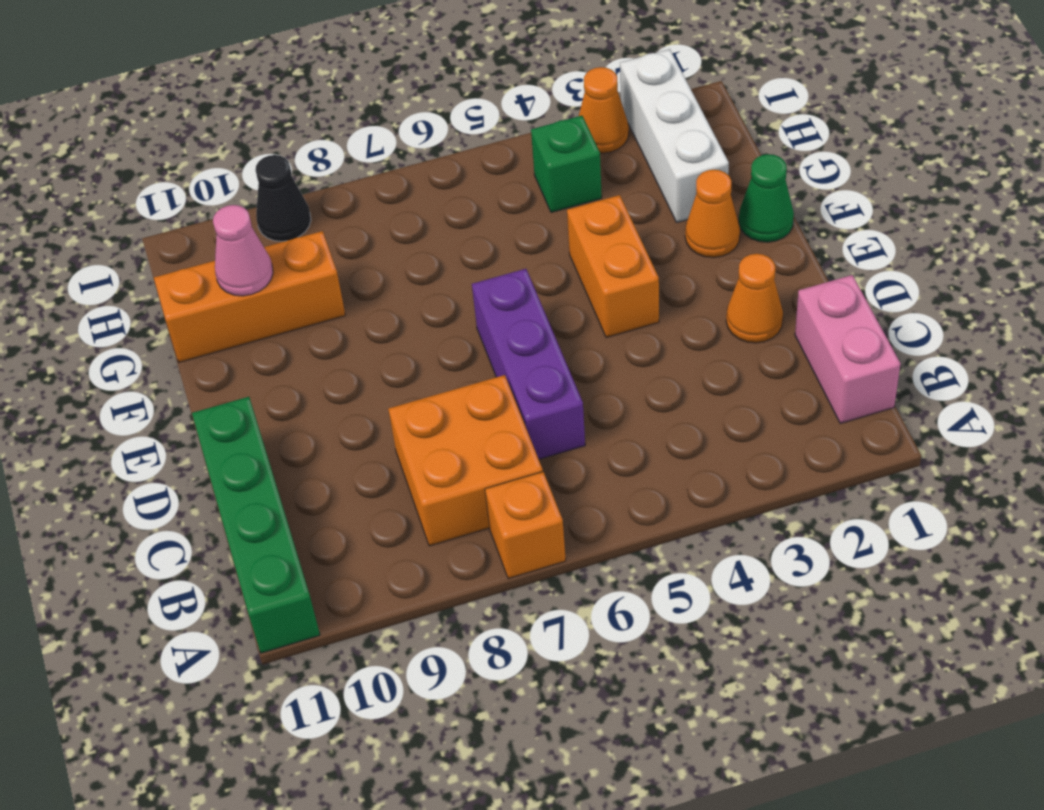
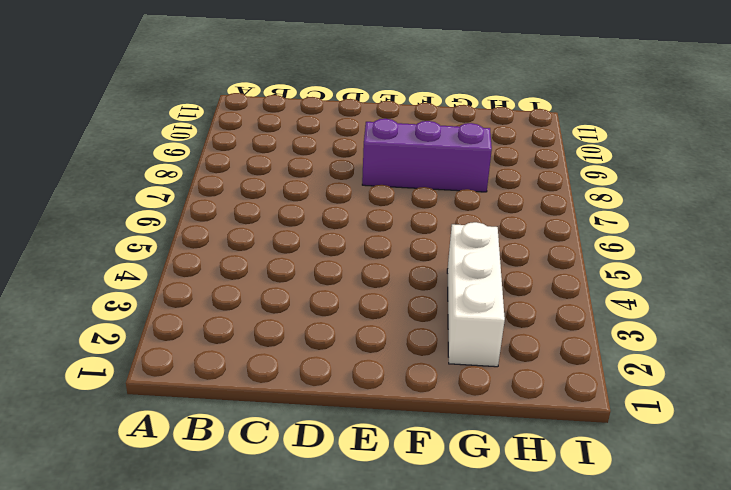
purple brick E8:G8 level 1 -> purple brick C6:E6 level 1
white brick G2:G4 level 1 -> white brick G2:I2 level 1
none -> orange brick A7 level 1
none -> green brick A11:D11 level 1
none -> pink brick B1:C1 level 1

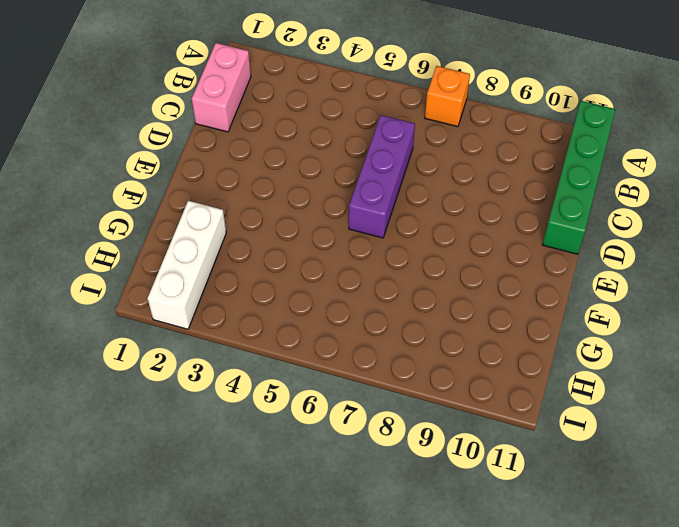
none -> orange brick B7:C8 level 1
none -> orange cone D2 level 1
none -> orange brick E4:F4 level 1

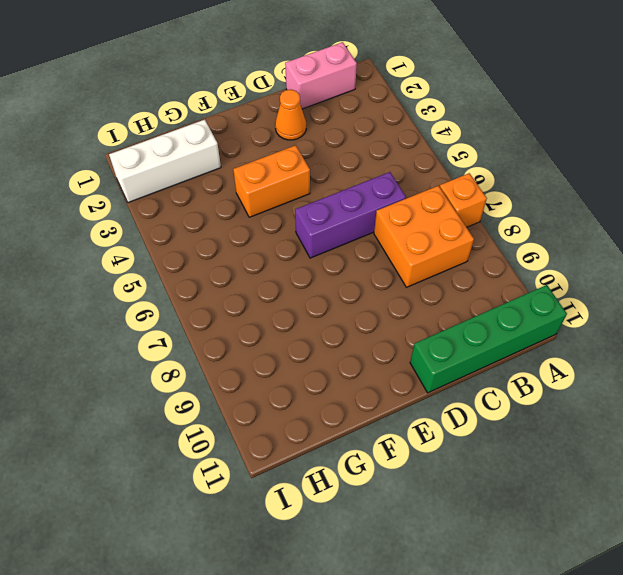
none -> green cone F1 level 1
none -> orange cone F2 level 1
none -> orange brick G9:G11 level 1

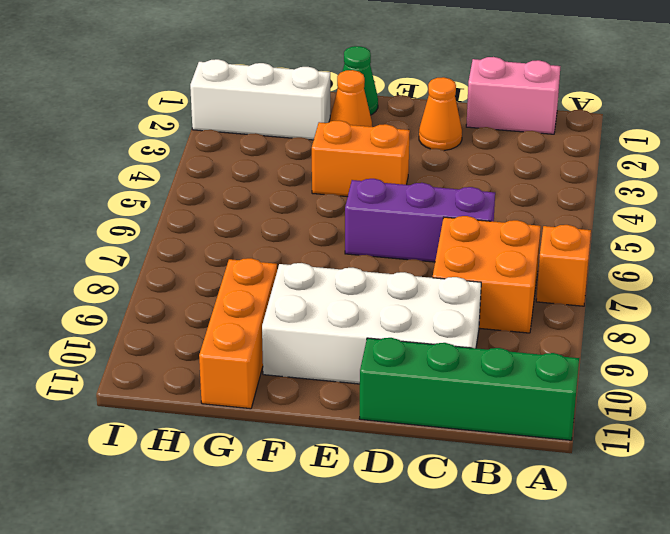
white brick C9:F10 level 1 -> none
none -> green brick H4 level 1
none -> orange cone I3 level 1
none -> black cone I9 level 1

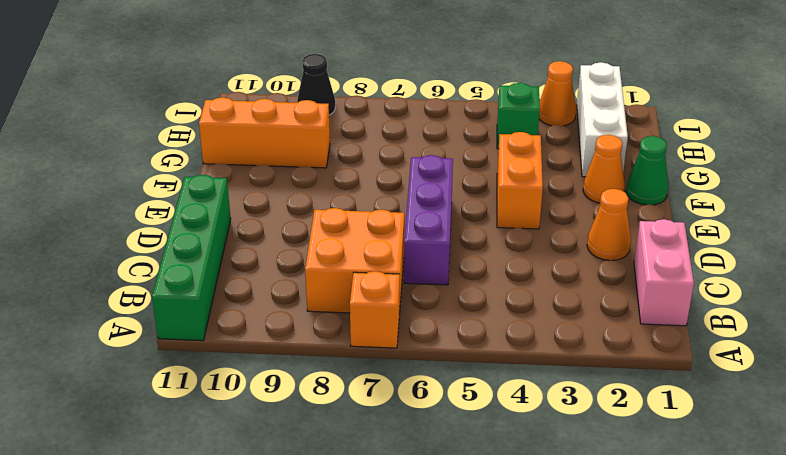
none -> pink cone G10 level 2

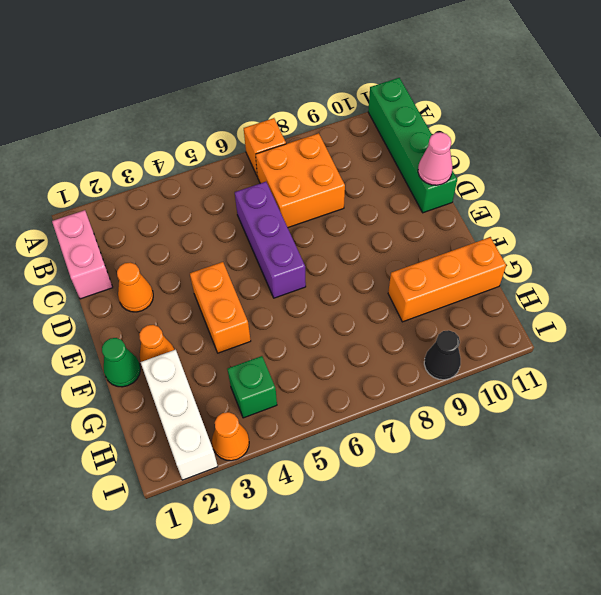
pink cone D11 level 2 -> pink cone G10 level 2

